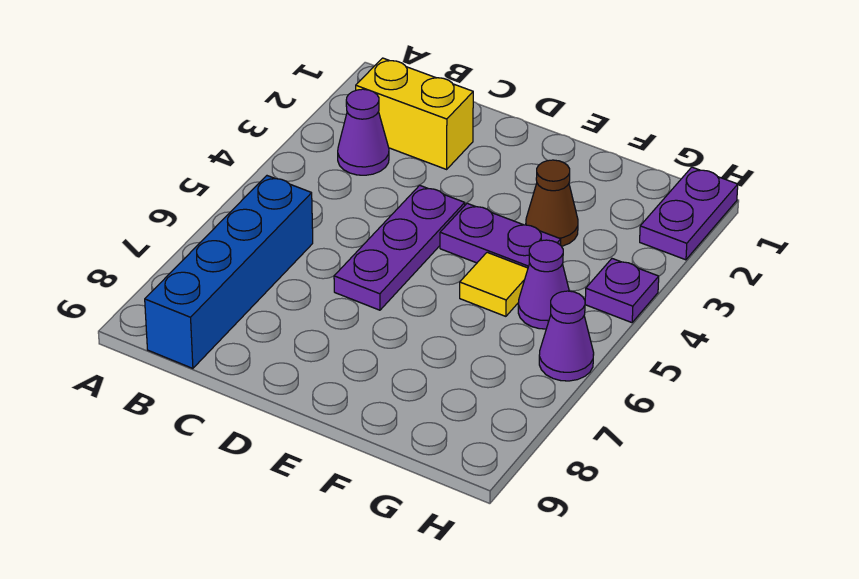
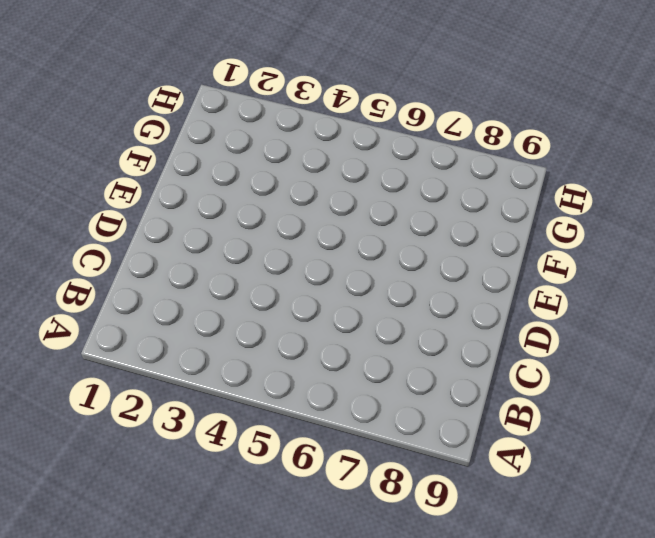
none -> yellow brick B2:C2 level 1
none -> purple cone B3 level 1

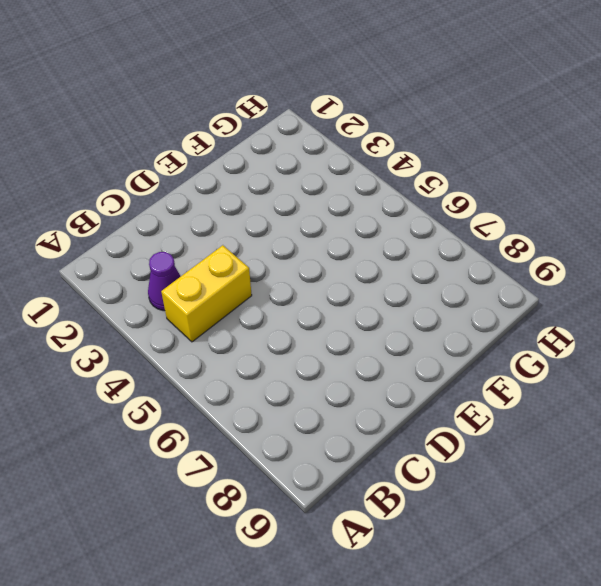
yellow brick B4:C4 level 1 -> yellow brick B2:C2 level 1
none -> blue brick B6:B9 level 1
none -> purple plate D4:D6 level 1

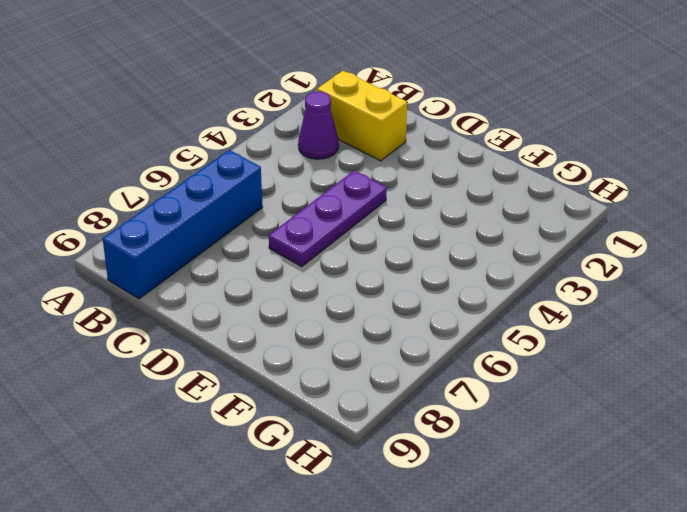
none -> purple plate E4:F4 level 1
none -> brown cone F3 level 1

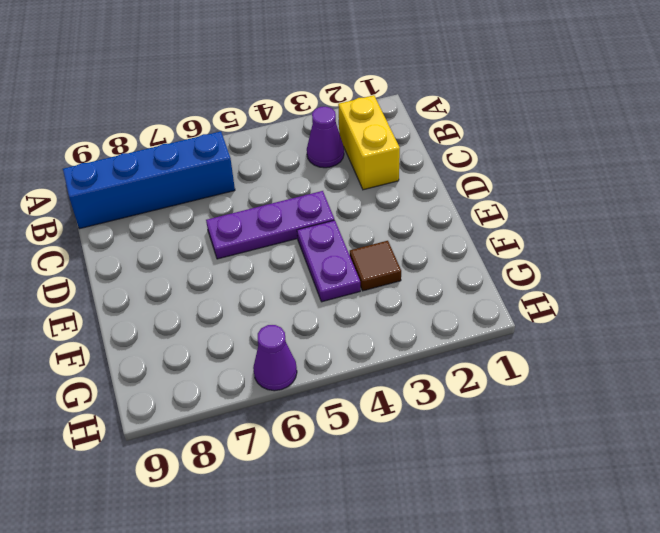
brown tile F3 level 1 -> brown cone F3 level 1
none -> yellow tile F5 level 1
none -> purple cone G5 level 1

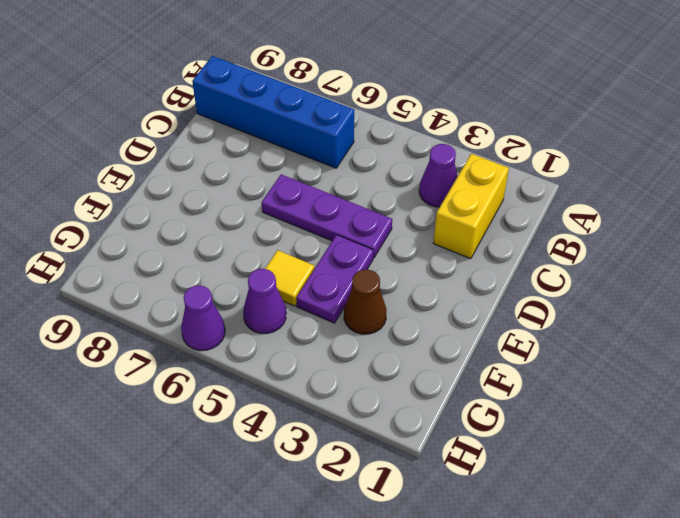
none -> purple plate H1:H2 level 1
none -> purple plate H4 level 1

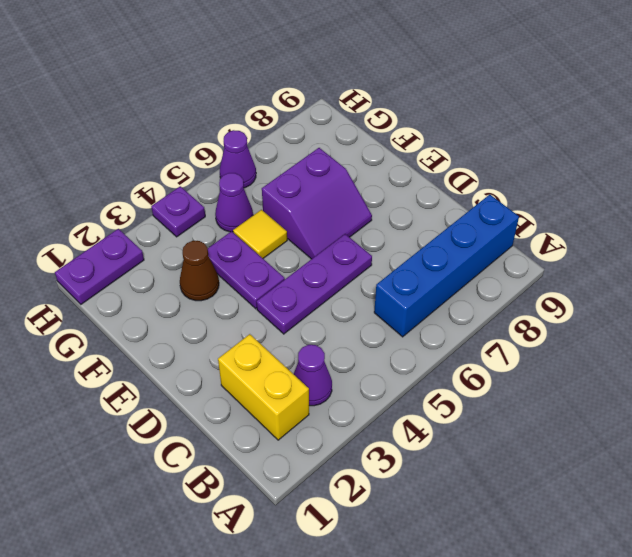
purple slope E6:F7 level 1 top F -> none

